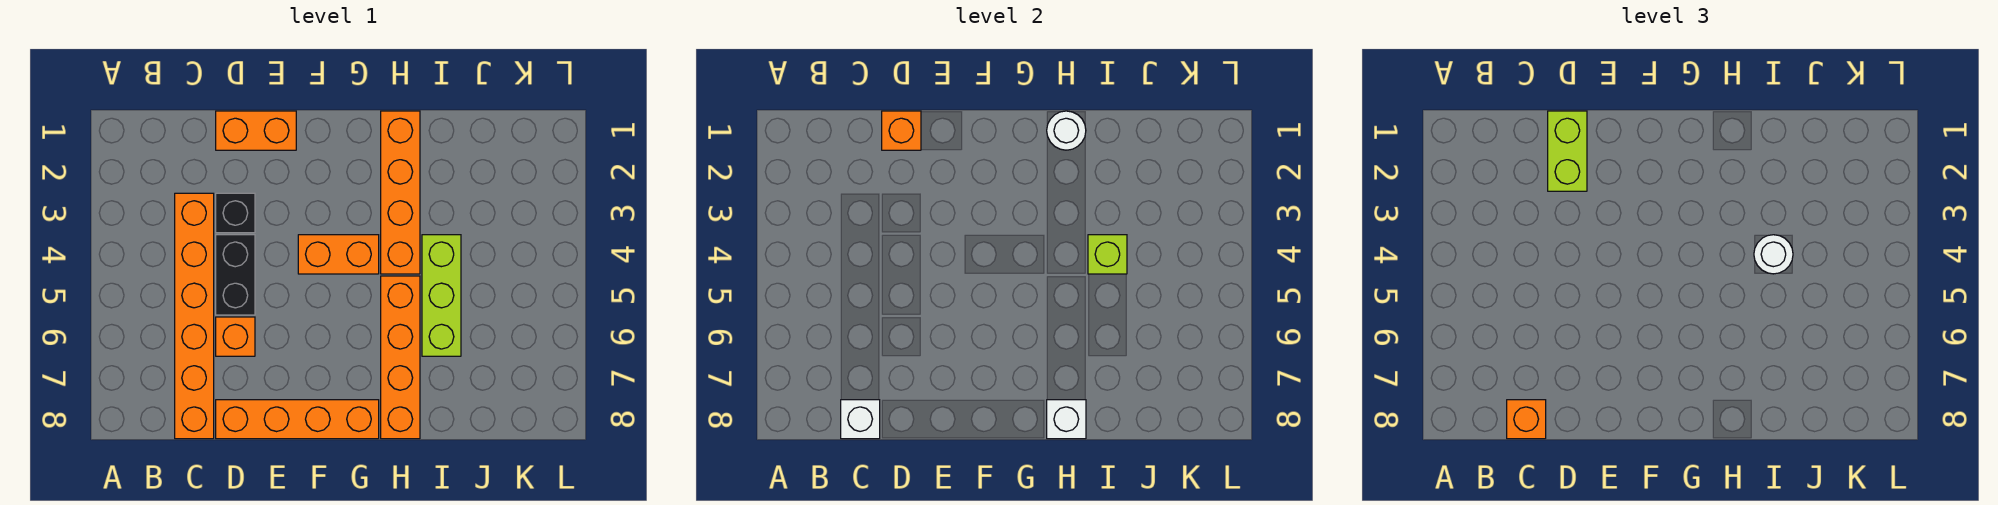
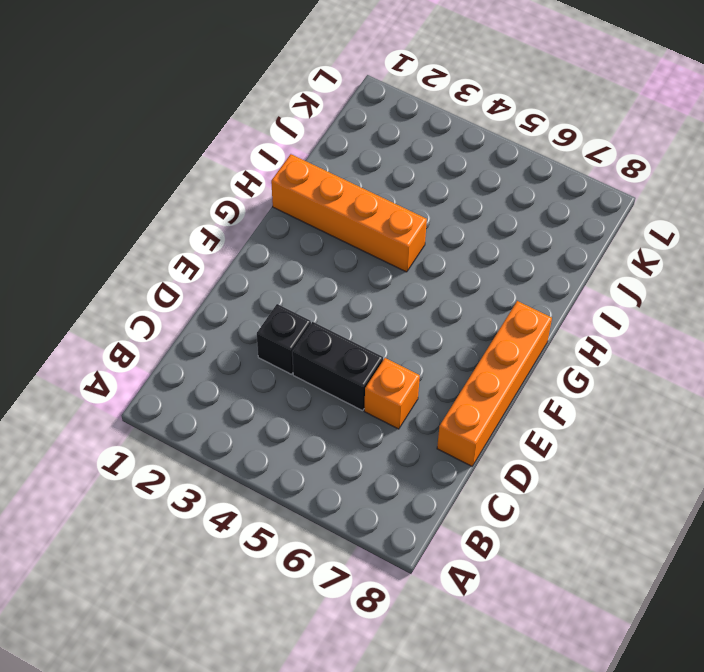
none -> orange brick C3:C8 level 1
none -> orange brick D1:E1 level 1
none -> orange brick F4:G4 level 1

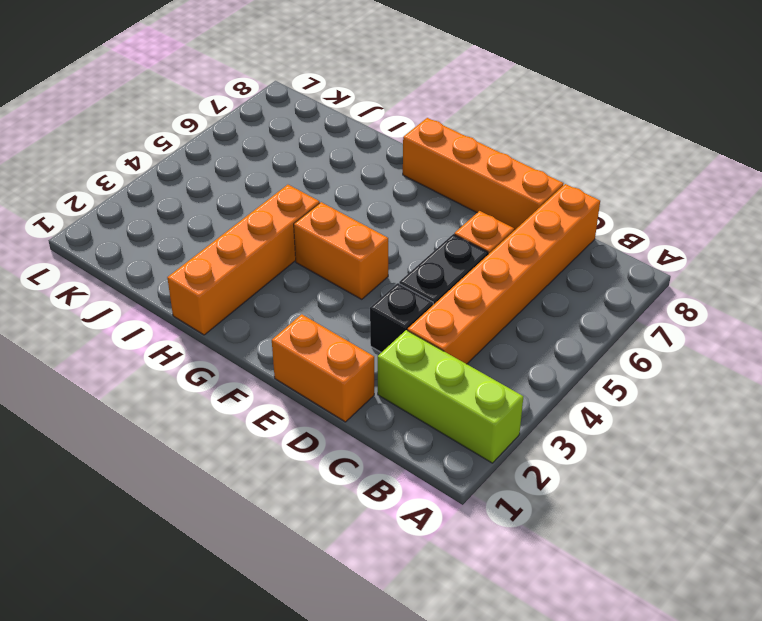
lime brick A2:C2 level 1 -> lime brick I4:I6 level 1
none -> orange brick H5:H8 level 1
none -> white brick C8 level 2
none -> orange brick D1 level 2

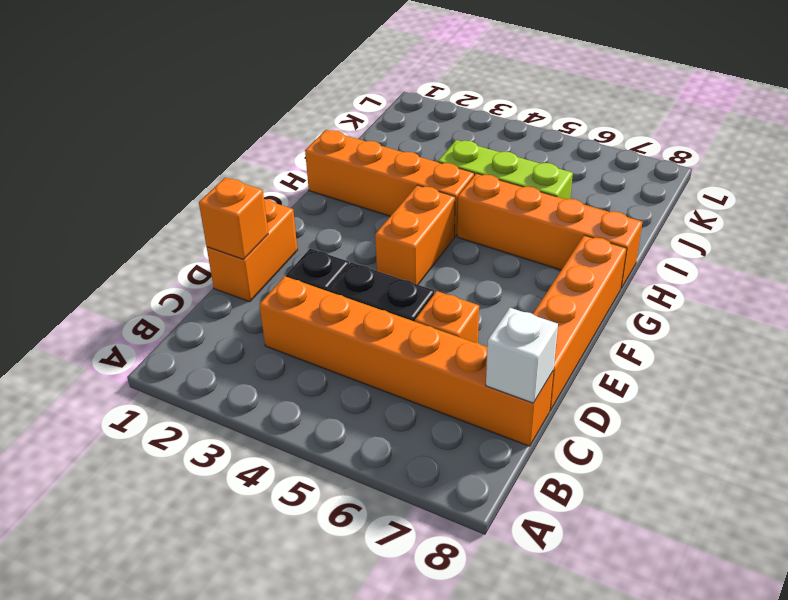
none -> white round brick H1 level 2
none -> white brick H8 level 2
none -> lime brick I4 level 2

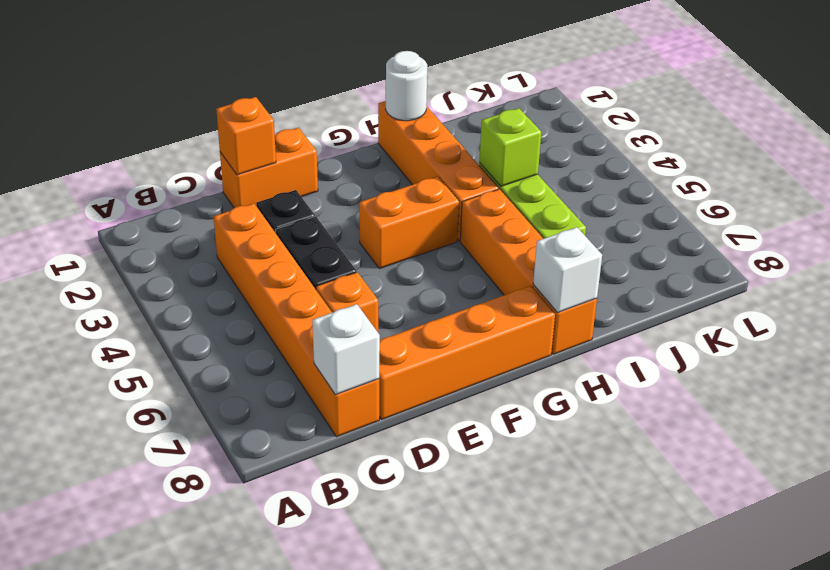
none -> orange brick C8 level 3
none -> lime brick D1:D2 level 3
none -> white round brick I4 level 3

